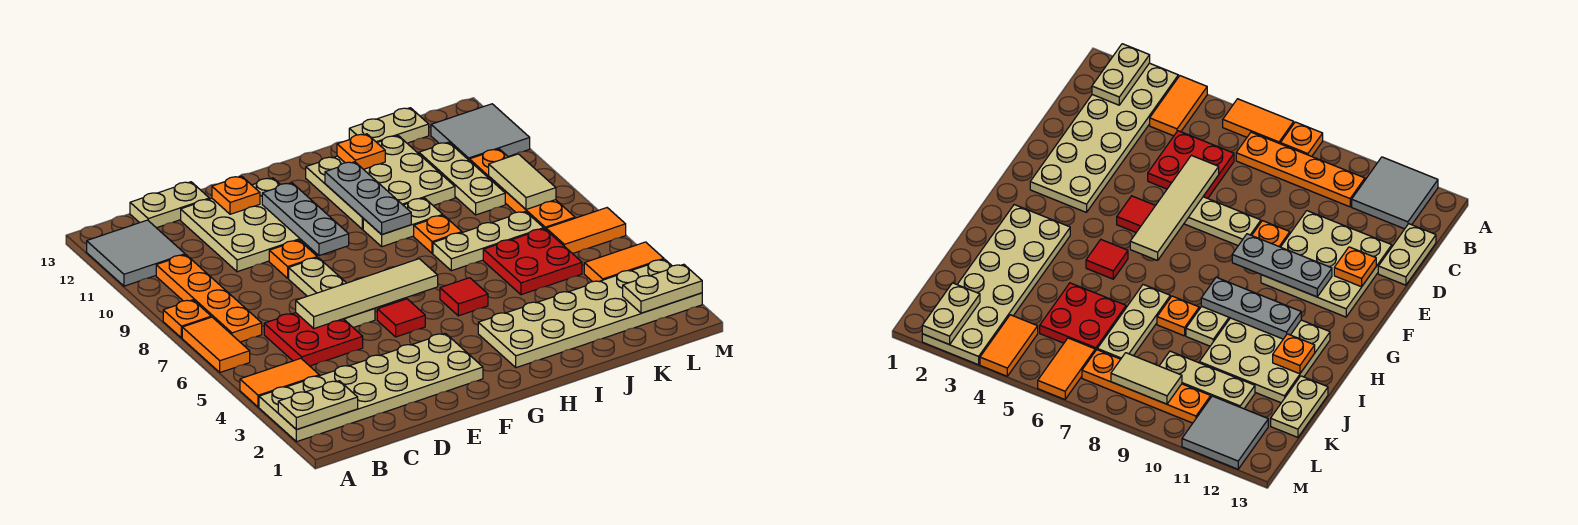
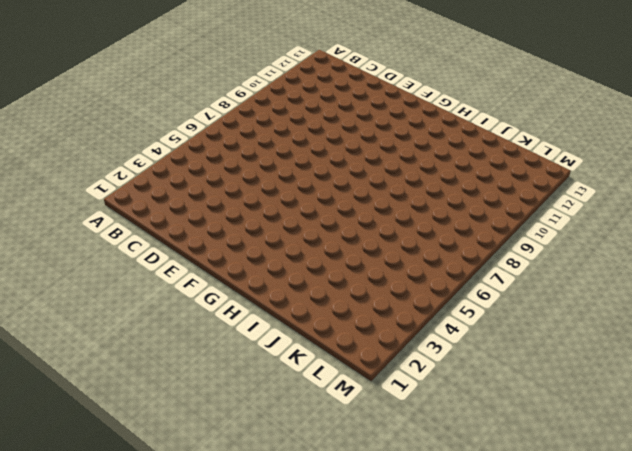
none -> tan plate A2:F3 level 1
none -> orange tile A4:B4 level 1
none -> orange tile A6:A7 level 1
none -> orange plate A8 level 1

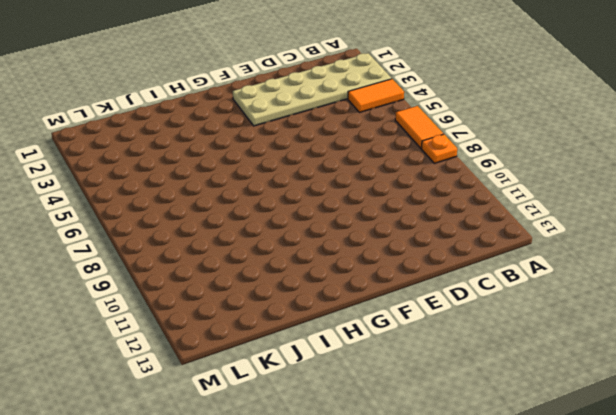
none -> grey tile A11:B12 level 1
none -> orange plate B7:B10 level 1
none -> red plate C5:D6 level 1
none -> tan plate C13:D13 level 1

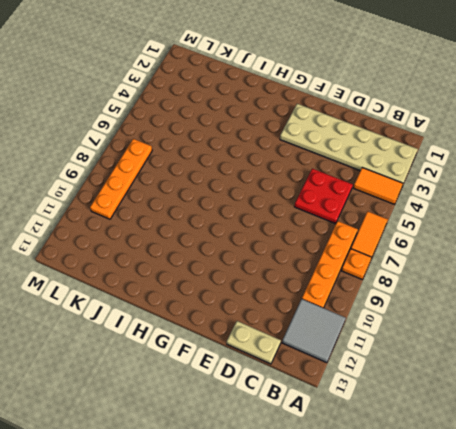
none -> tan plate D10:F12 level 1
none -> tan plate E6:E8 level 1
none -> orange plate E9 level 1
none -> red tile F5 level 1

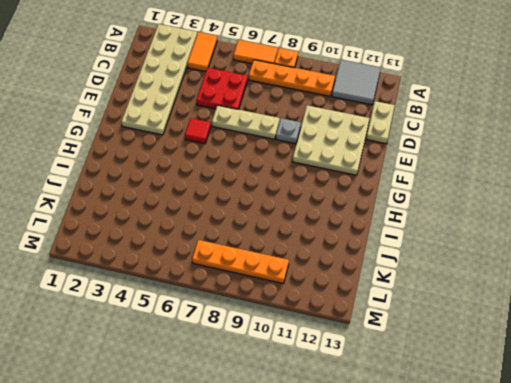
grey plate E9 level 1 -> orange plate E9 level 1
none -> tan plate H2:M3 level 1
none -> red tile H5 level 1
none -> tan plate H9:I9 level 1
none -> tan plate H10:J12 level 1

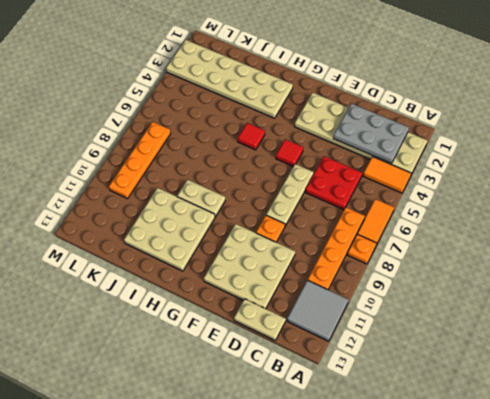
grey plate B2:D3 level 2 -> tan plate A2:B2 level 2
none -> tan plate I7:K7 level 1
none -> orange plate I8 level 1
none -> red plate J5:K6 level 1
none -> tan plate J13:K13 level 1

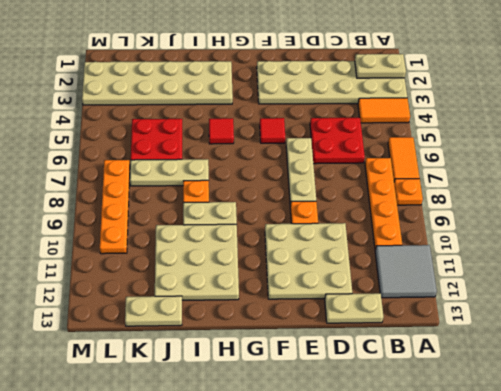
none -> tan plate K9:K11 level 1
none -> orange tile L4:M4 level 1
none -> orange tile L6:M6 level 1
none -> grey tile L11:M12 level 1

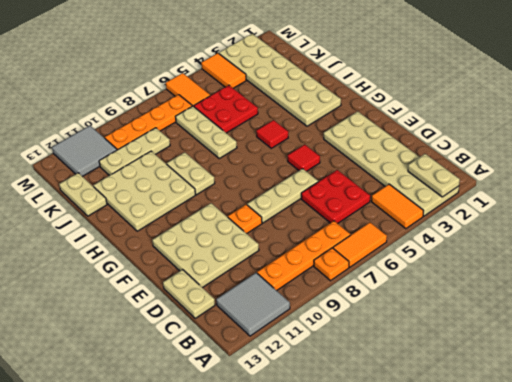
none -> orange plate I8 level 1
none -> tan tile D6:G6 level 2
none -> orange plate E12 level 2
none -> grey plate F9:F11 level 2

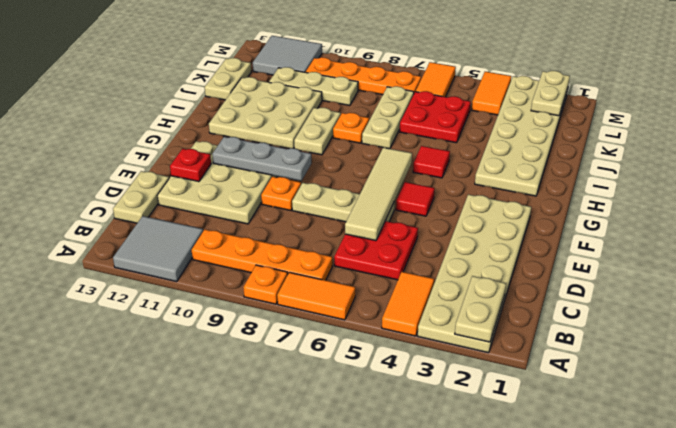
red plate E12 level 2 -> orange plate E12 level 2
none -> grey plate H9:H11 level 2
none -> orange plate I12 level 2
none -> tan tile L8:L9 level 2

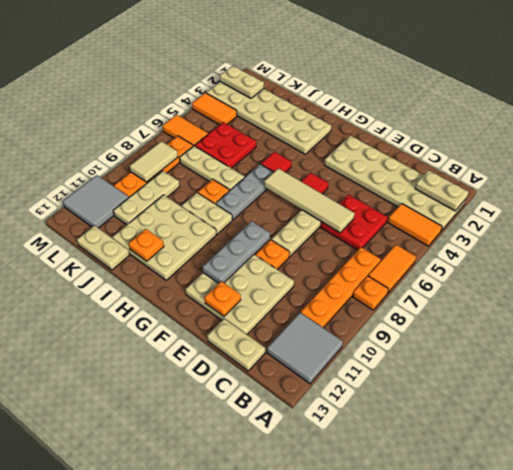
grey plate H6:H8 level 1 -> grey plate H9:H11 level 2

